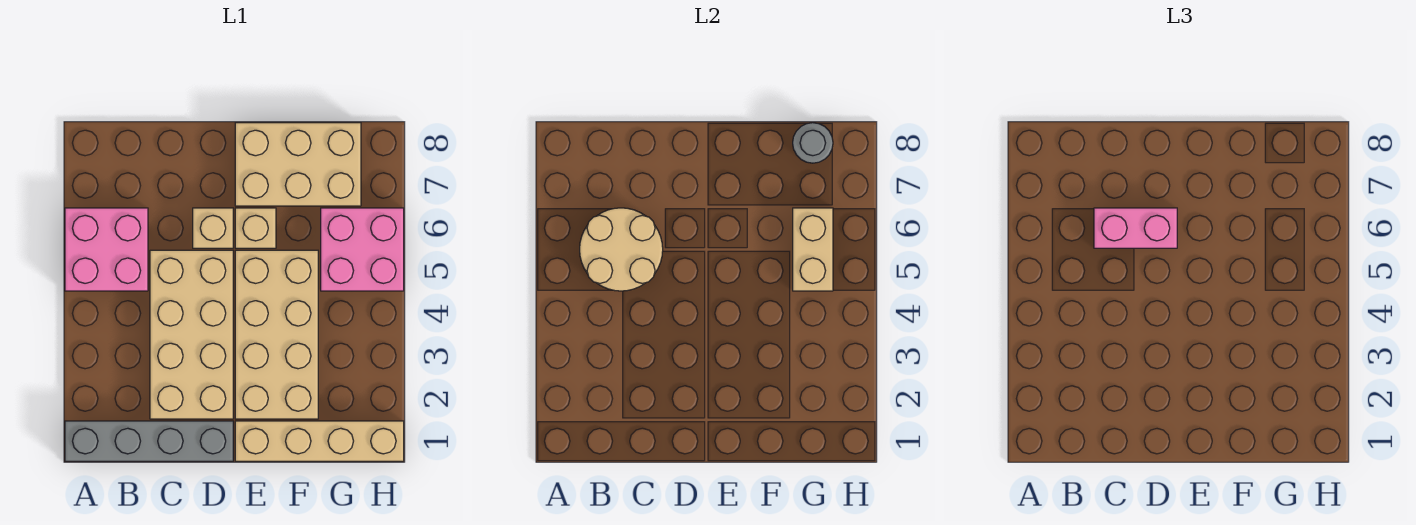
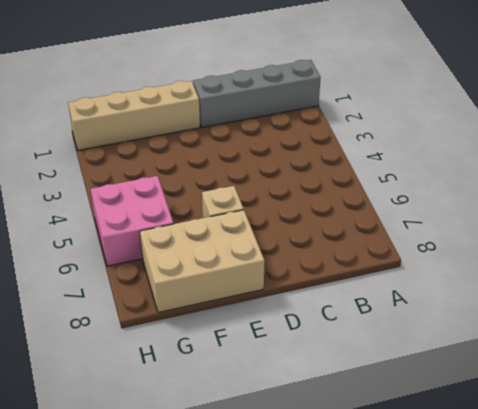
none -> pink brick A5:B6 level 1
none -> tan brick C2:D5 level 1
none -> tan brick D6 level 1

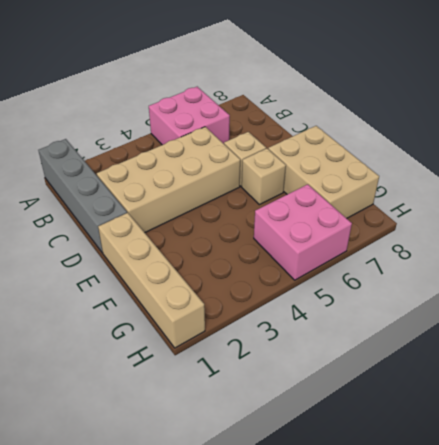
none -> tan brick E2:F5 level 1
none -> tan round brick B5:C6 level 2
none -> tan brick G5:G6 level 2

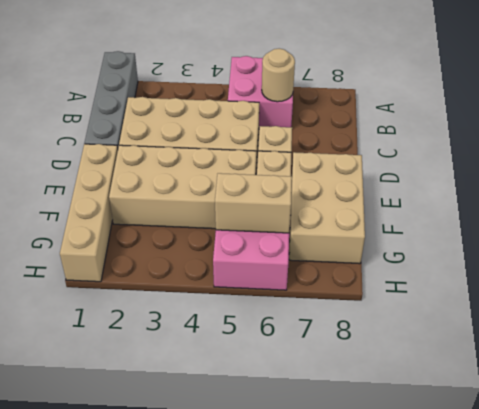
tan round brick B6 level 2 -> tan round brick B5:C6 level 2
none -> grey round brick G8 level 2
none -> pink brick C6:D6 level 3

